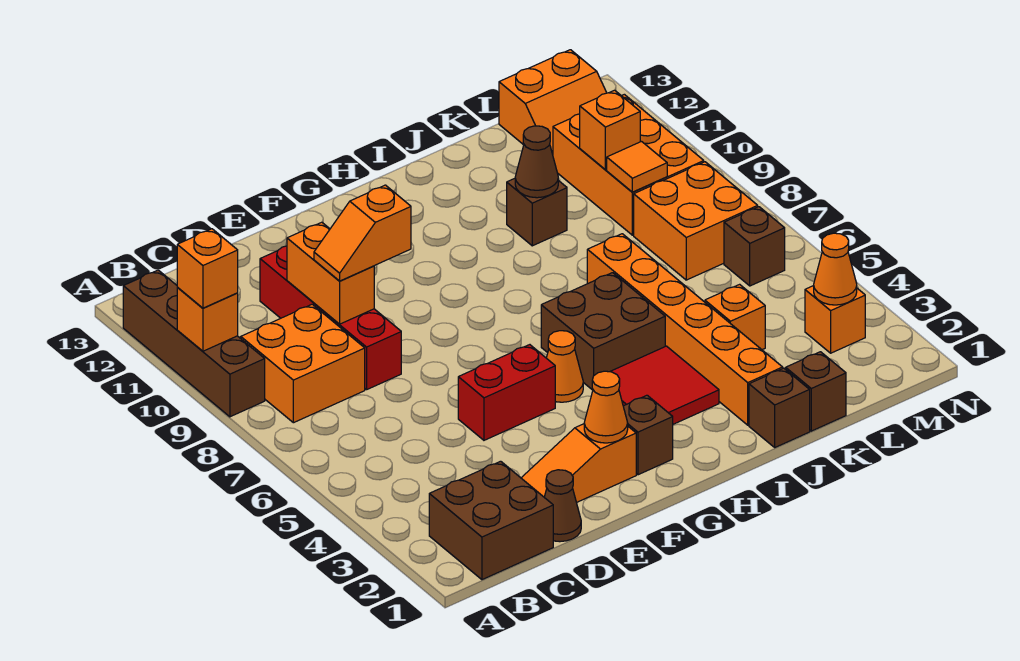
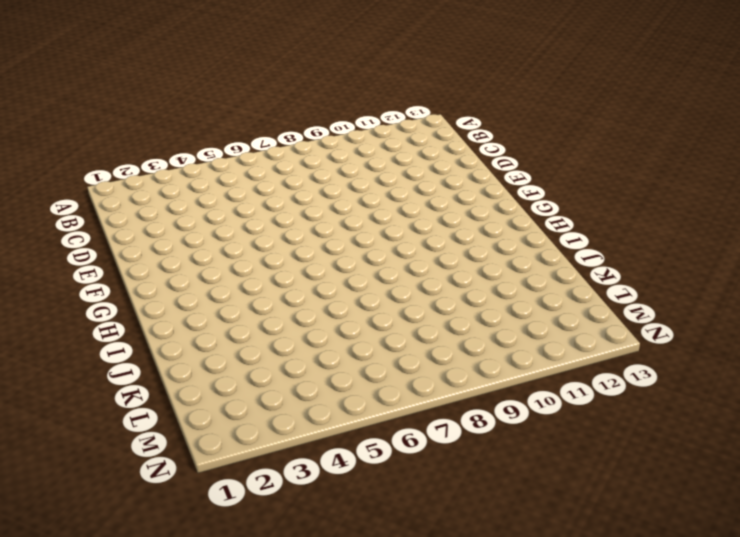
none -> brown brick A9:A12 level 1
none -> brown brick B1:C2 level 1
none -> orange brick B8:C9 level 1
none -> brown cone D1 level 1

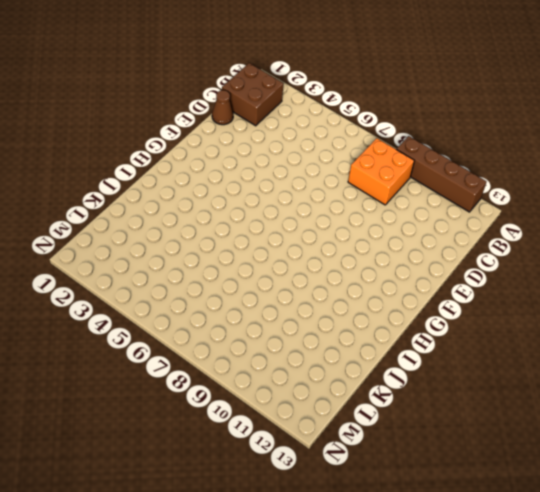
none -> orange slope D2:F2 level 1 top F
none -> red brick D8:D11 level 1
none -> red brick E5:F5 level 1
none -> brown brick G2 level 1

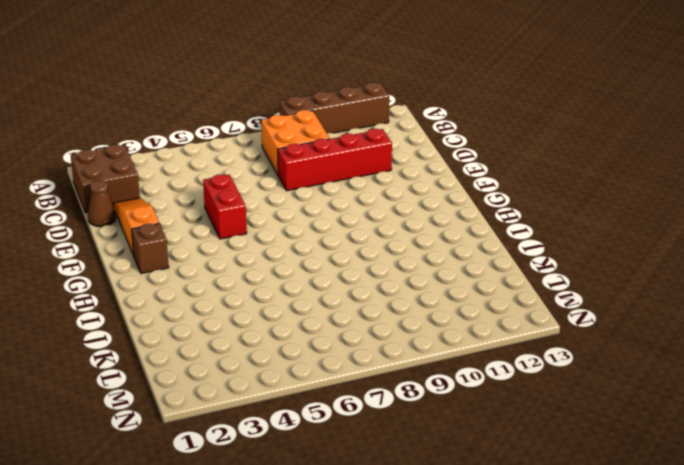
none -> orange cone G5 level 1
none -> red tile H3:I4 level 1
none -> brown brick H5:I6 level 1
none -> brown brick J1 level 1

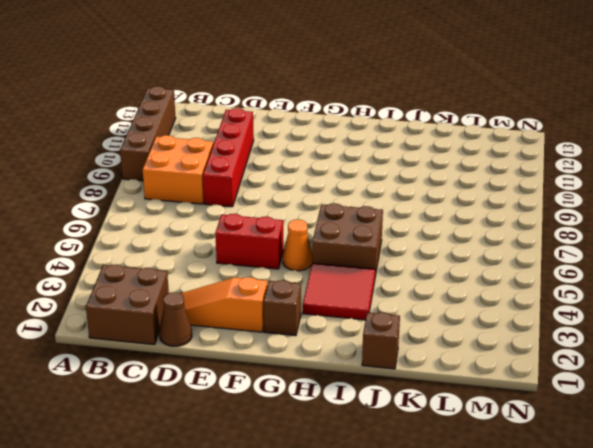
none -> orange brick J2:J7 level 1
none -> brown brick J10 level 1
none -> brown brick K1 level 1
none -> orange brick K4 level 1

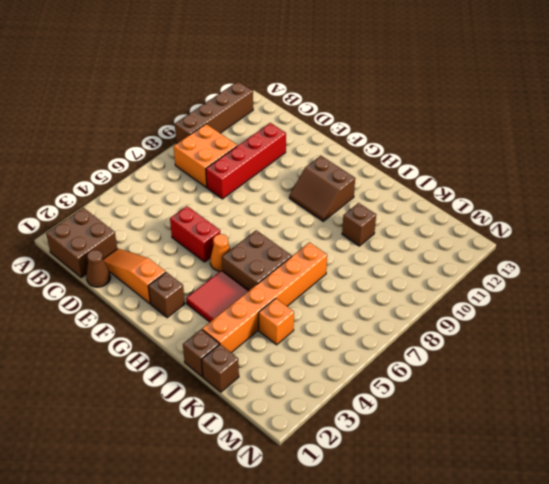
brown slope G10:H11 level 1 top 11 -> none
none -> orange brick L7:M8 level 1
none -> orange brick L9:M11 level 1
none -> orange slope L12:M13 level 1 top 13
none -> orange brick M3 level 1

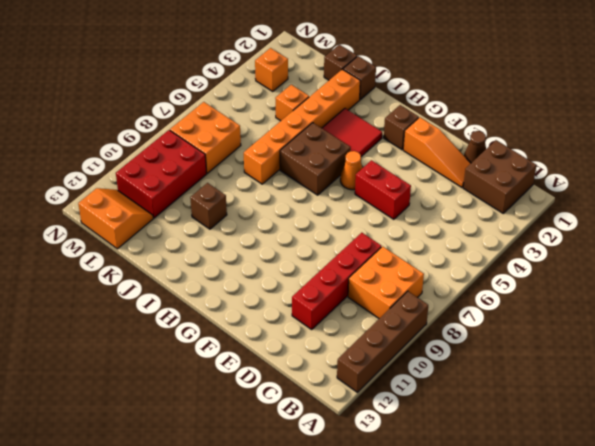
red brick L9:M11 level 1 -> orange brick L9:M11 level 1
none -> brown brick M6 level 1
none -> orange brick A10 level 2
none -> orange brick D9:D10 level 2
none -> orange cone F2 level 2

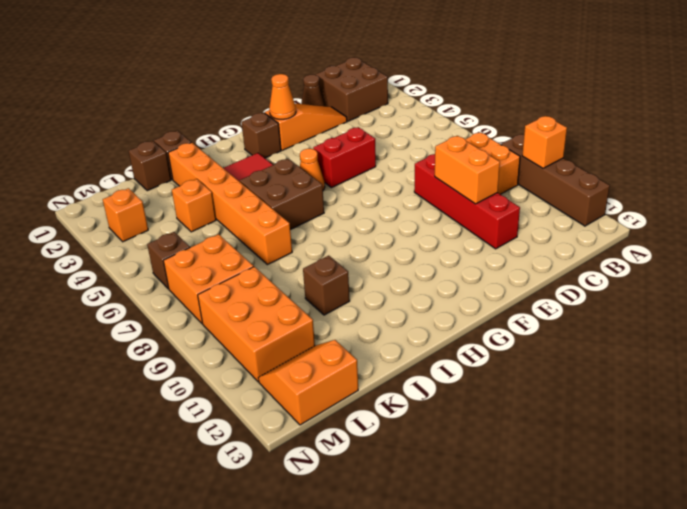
none -> brown cone J10 level 2
none -> orange tile L9 level 2
none -> orange brick L10 level 2
none -> orange cone M3 level 2

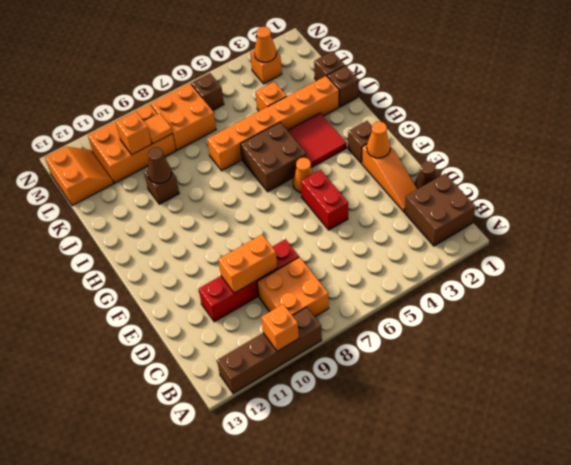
none -> orange brick A10 level 3
none -> orange slope D9:E9 level 3 top E

